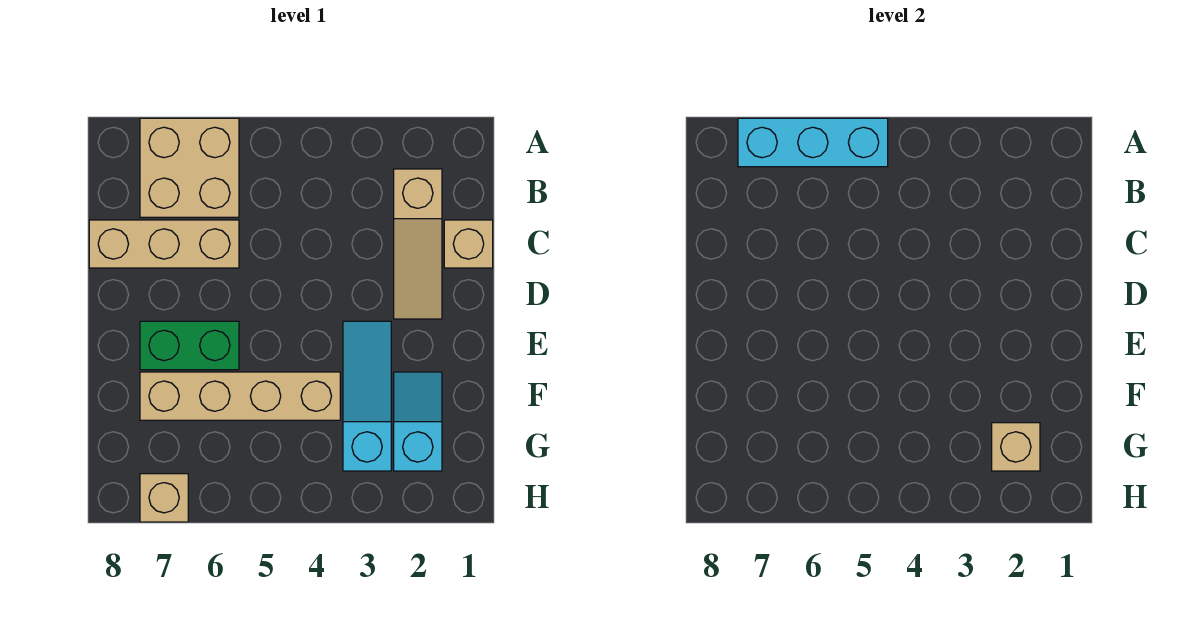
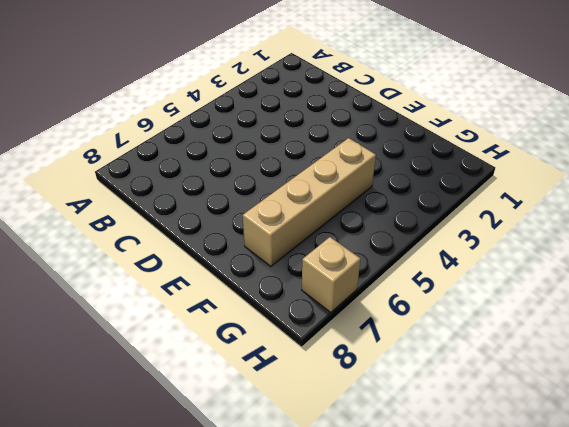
none -> tan brick A6:B7 level 1
none -> tan slope B2:D2 level 1 top B

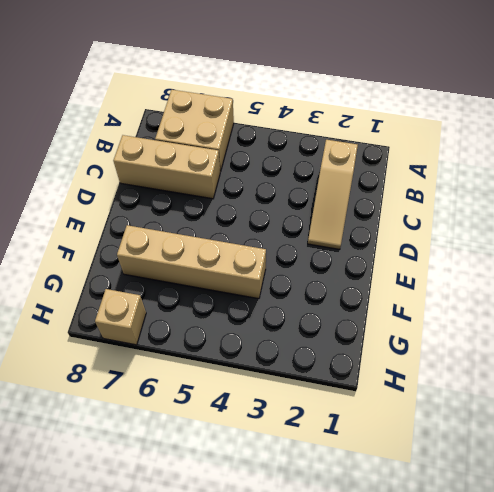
none -> tan brick C1 level 1
none -> cyan slope E3:G3 level 1 top G

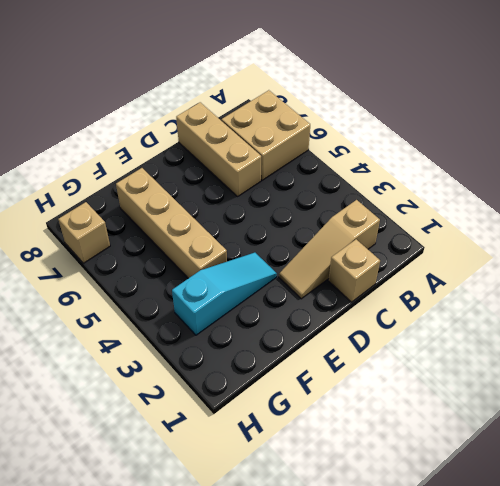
none -> green brick E6:E7 level 1
none -> cyan slope F2:G2 level 1 top G

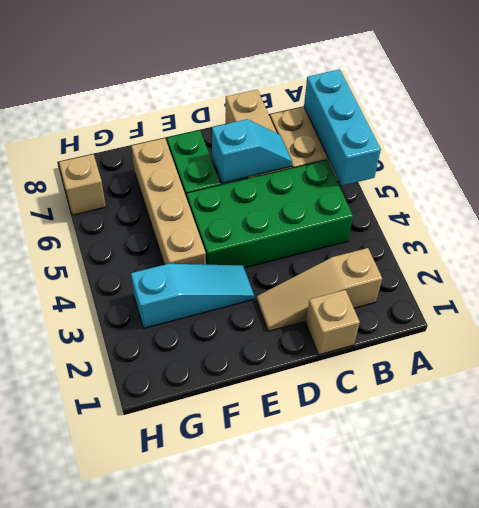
green brick B4:E5 level 1 -> none
cyan slope C6:D6 level 2 top D -> cyan slope F2:G2 level 1 top G
none -> tan brick G2 level 2

